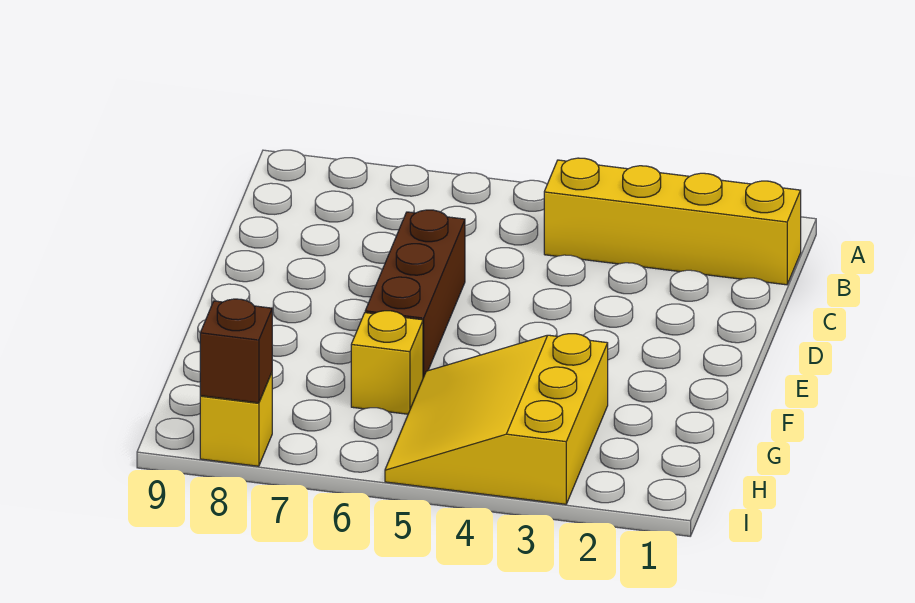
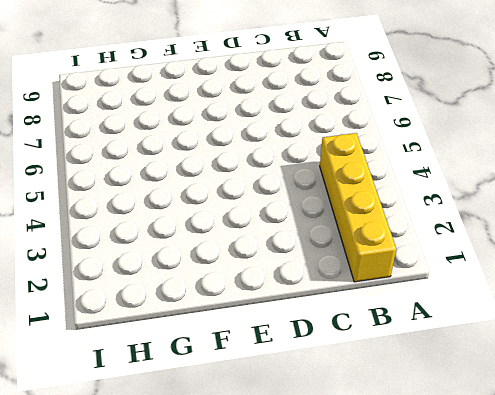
none -> brown brick D6:F6 level 1
none -> yellow slope G3:I5 level 1 top 3

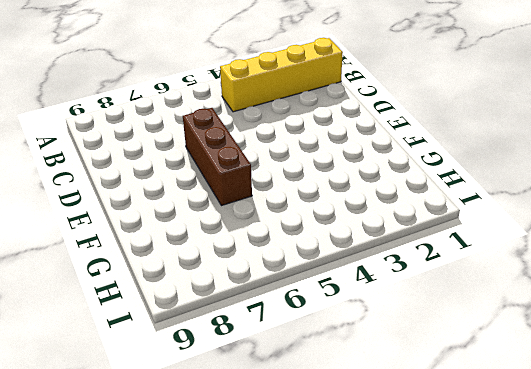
none -> yellow slope G3:I5 level 1 top 3
none -> yellow brick G6 level 1

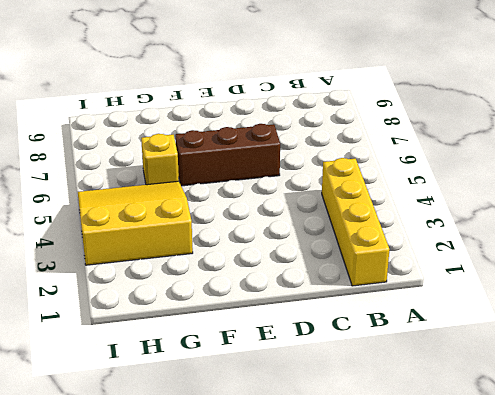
none -> yellow brick I8 level 1
none -> brown brick I8 level 2

